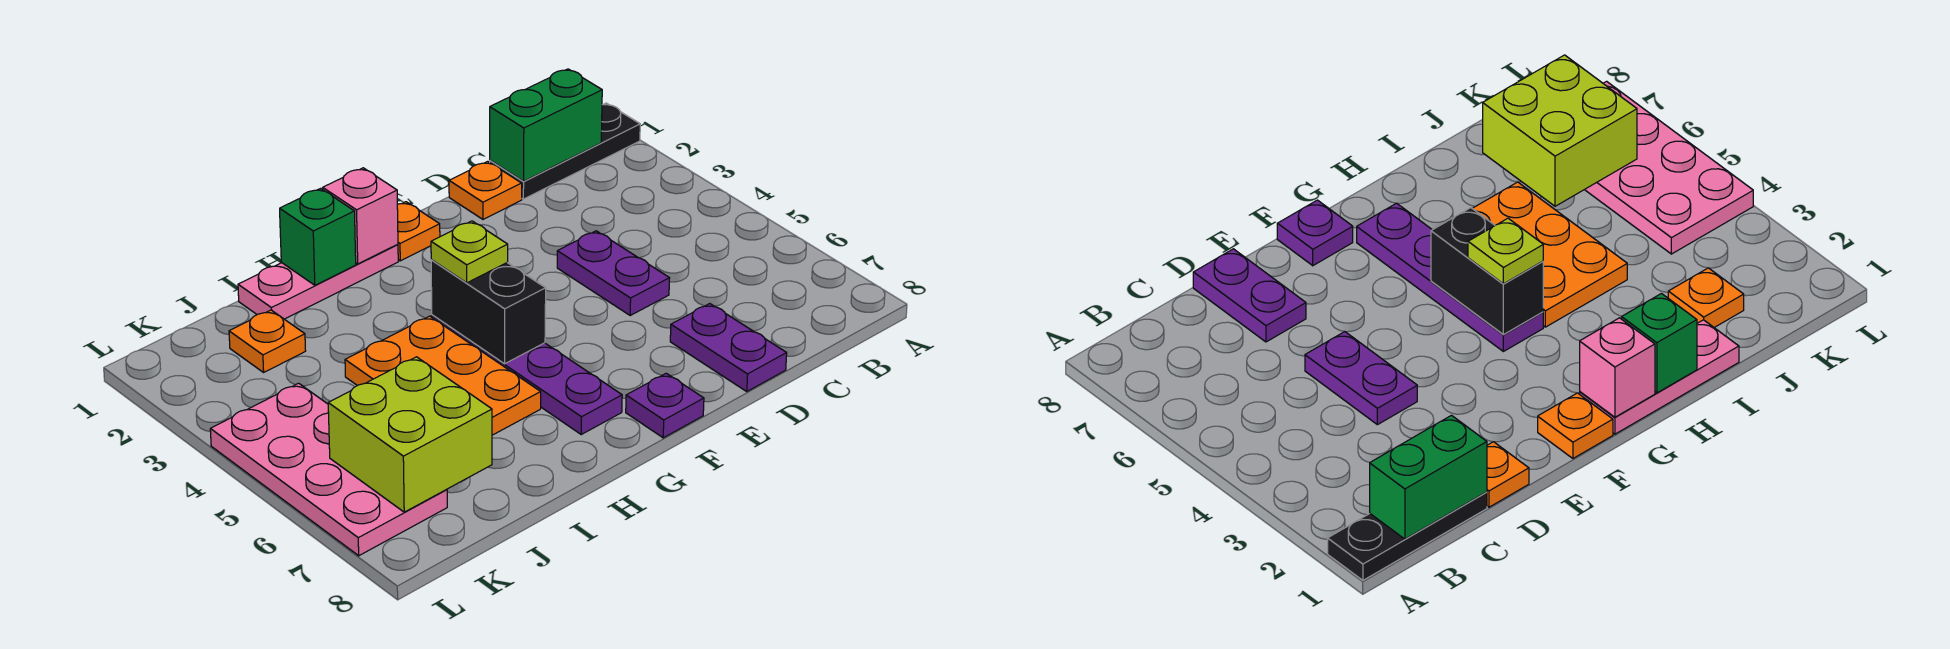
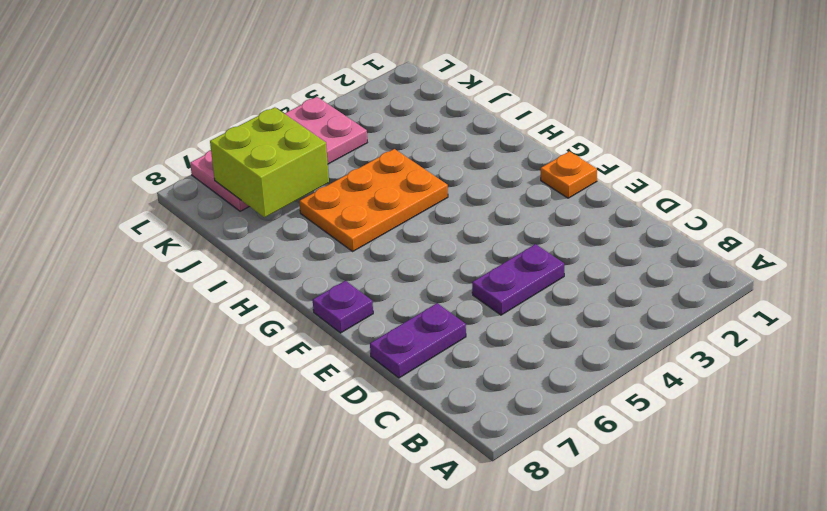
none -> black plate A1:C1 level 1
none -> orange plate D1 level 1
none -> pink plate G1:I1 level 1

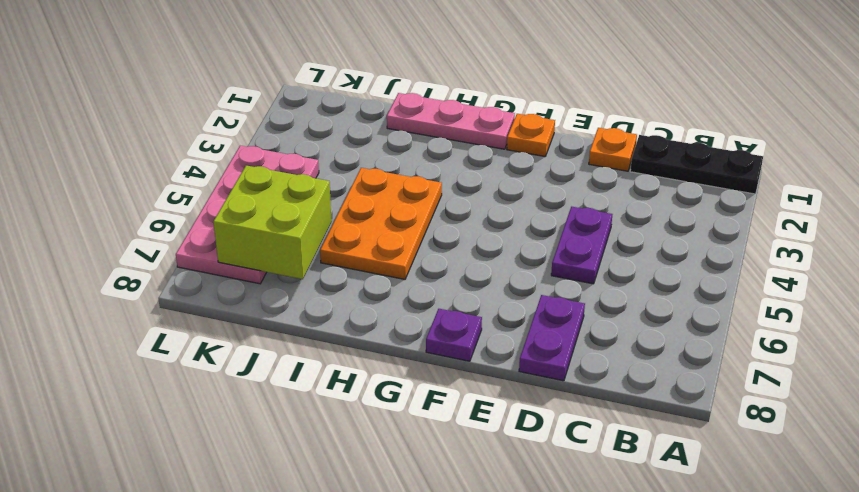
none -> purple plate G4:G7 level 1
none -> orange plate J2 level 1
none -> green brick B1:C1 level 2

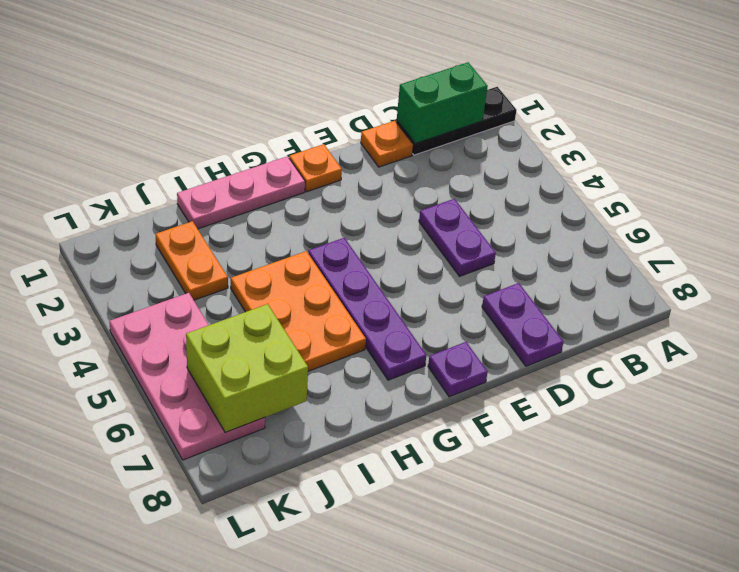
orange plate J2:J3 level 1 -> orange plate J2 level 1
none -> pink brick G1 level 2
none -> black brick G4:G5 level 2
none -> green brick H1 level 2

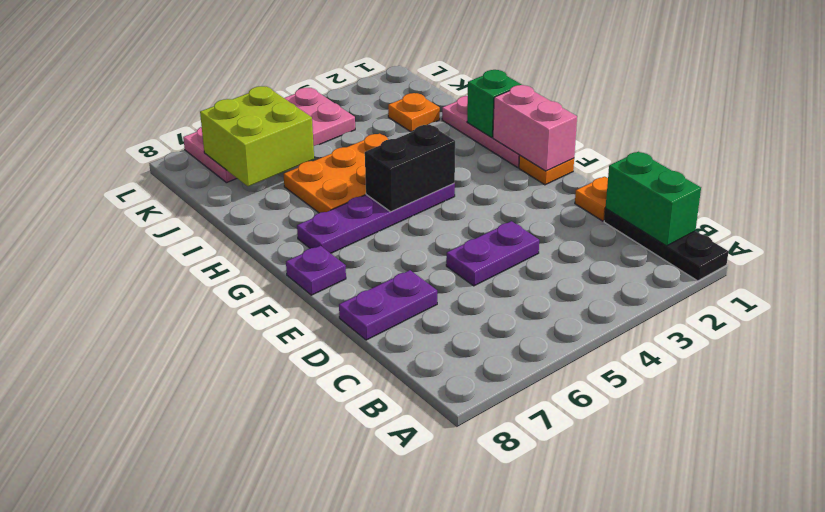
pink brick F1:G1 level 2 -> pink brick G1 level 2
none -> lime plate G4 level 3

